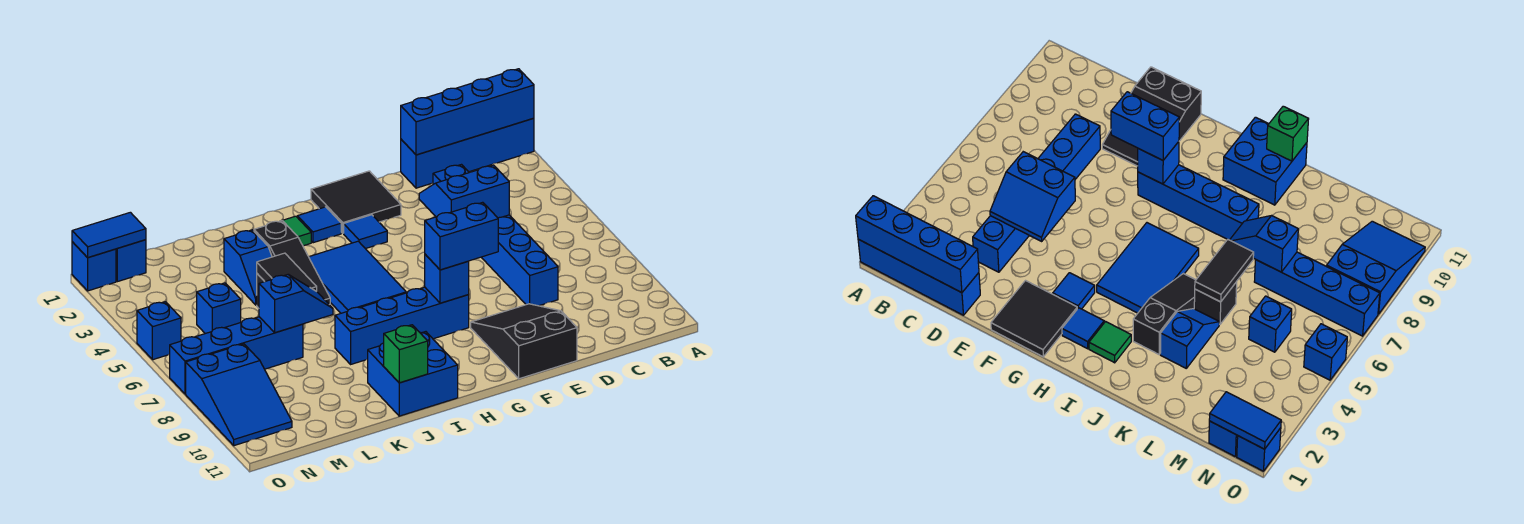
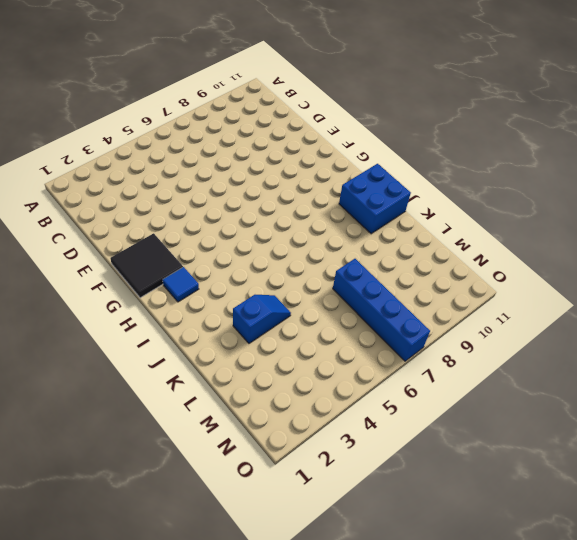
none -> blue brick A1:D1 level 1
none -> blue brick D3:D8 level 1
none -> black slope E9:F11 level 1 top 11

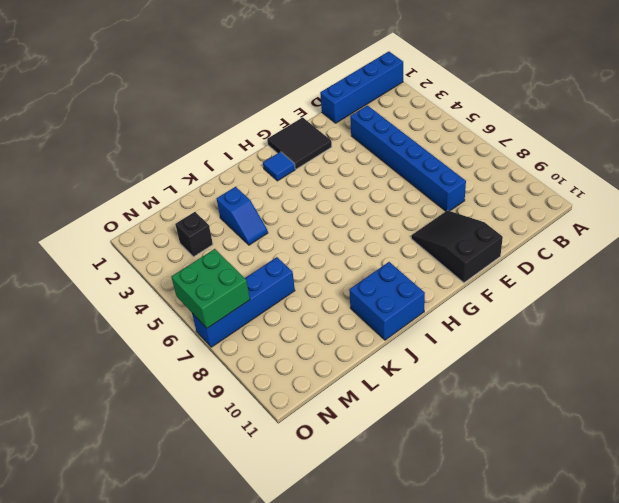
black brick M3 level 1 -> black brick K5 level 1
green brick N6:O7 level 2 -> none
none -> blue tile G3 level 1
none -> blue brick G8:J8 level 1
none -> blue tile H4:I6 level 1

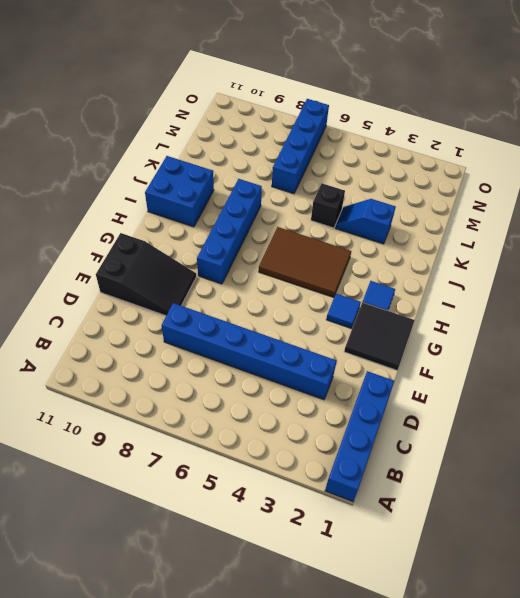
brown tile H4:I6 level 1 -> blue tile H4:I6 level 1
none -> green tile I2 level 1
none -> black slope J3:J5 level 1 top 3
none -> blue brick M5 level 1

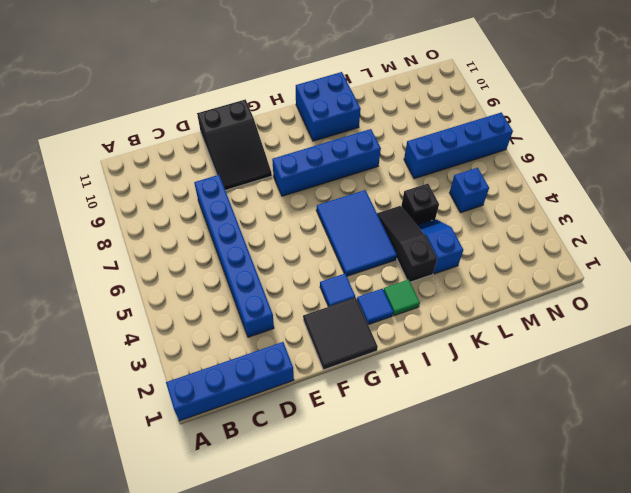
none -> blue brick N1 level 1
none -> blue slope N8:O10 level 1 top 8
none -> blue brick O1 level 1

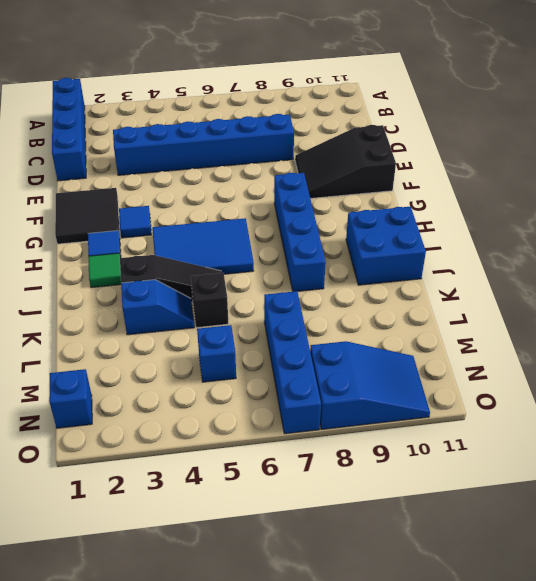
none -> blue brick O1 level 1
none -> blue brick O5 level 1
none -> blue brick A1:D1 level 2

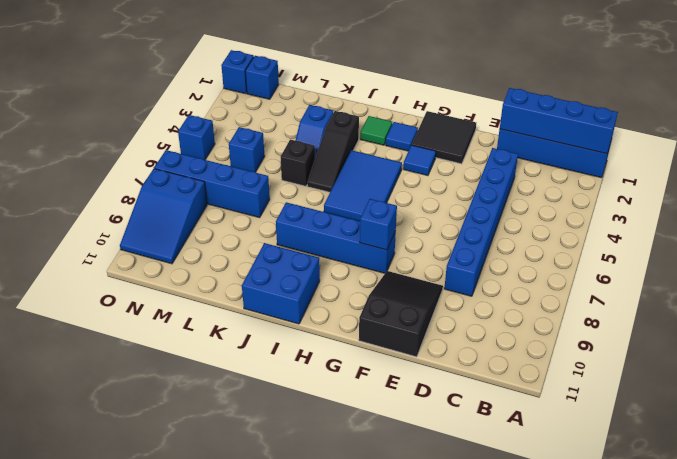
none -> blue slope D4:E5 level 2 top 5
none -> green brick J11 level 2
none -> black tile K5:K6 level 2

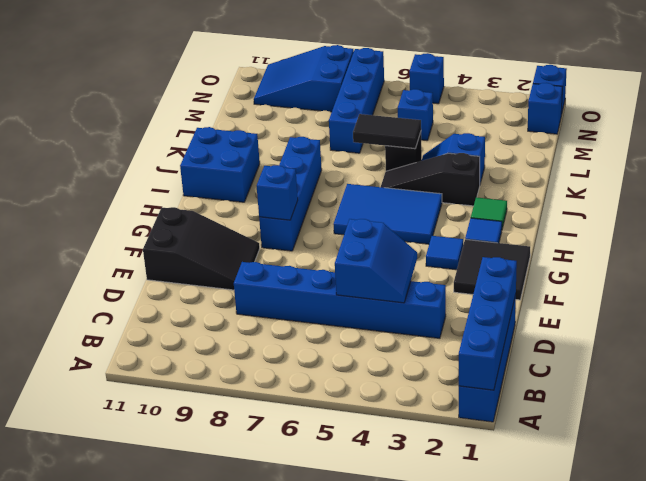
none -> green brick J11 level 2
none -> blue slope K7:L7 level 2 top L
none -> blue tile N1:O1 level 2

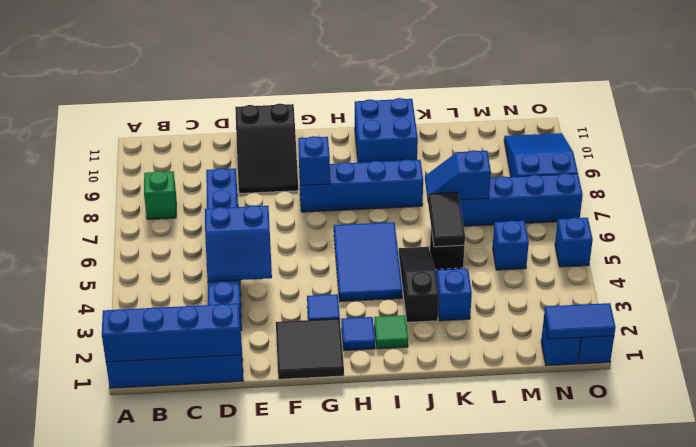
green brick B8 level 1 -> green brick J11 level 2
none -> blue brick F8:G8 level 3

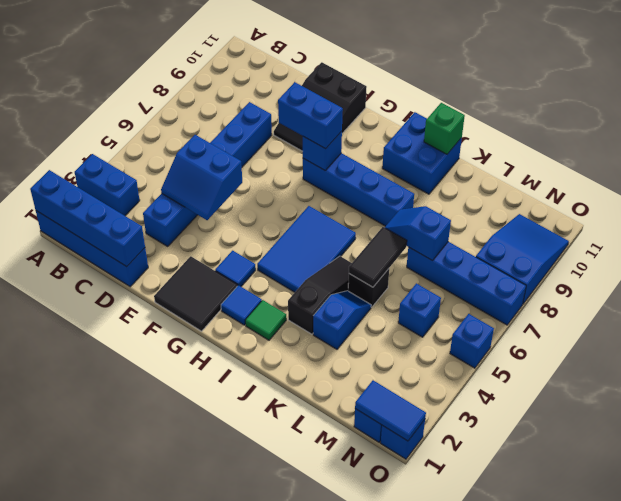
blue brick A3:B3 level 1 -> none

